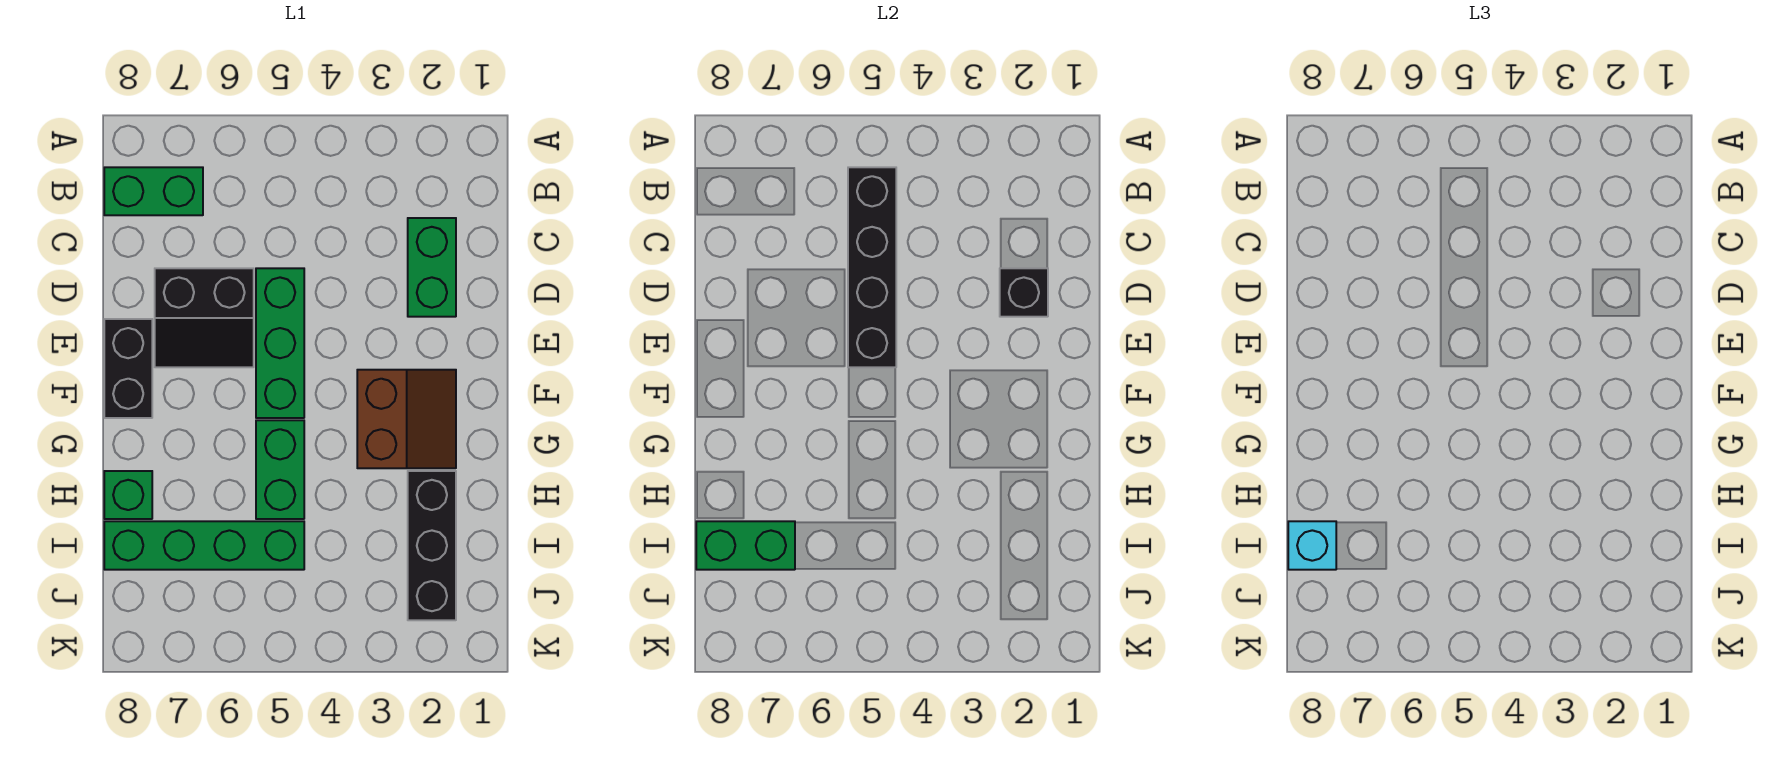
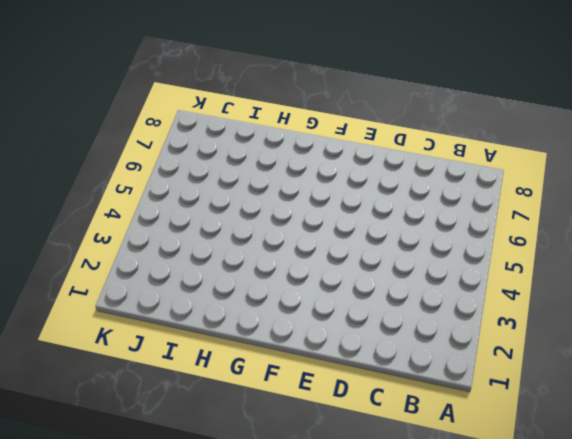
none -> green brick B7:B8 level 1
none -> green brick C2:D2 level 1
none -> green brick D5:F5 level 1

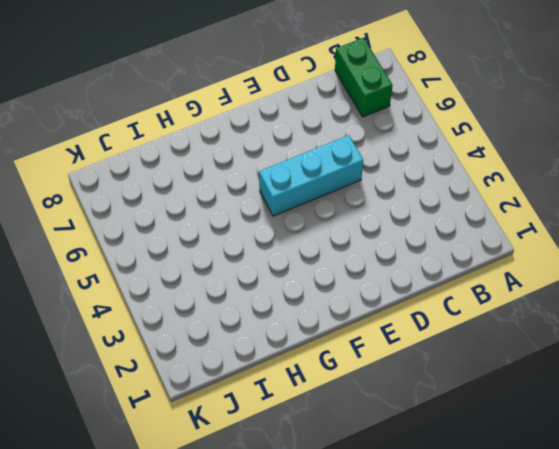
cyan brick D5:F5 level 1 -> green brick D5:F5 level 1
none -> green brick C2:D2 level 1
none -> black slope D6:E7 level 1 top D
none -> black brick E8:F8 level 1

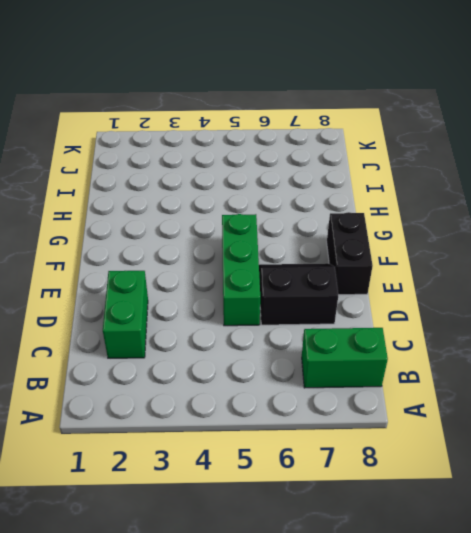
none -> brown slope F2:G3 level 1 top 3
none -> green brick G5:H5 level 1
none -> black brick H2:J2 level 1

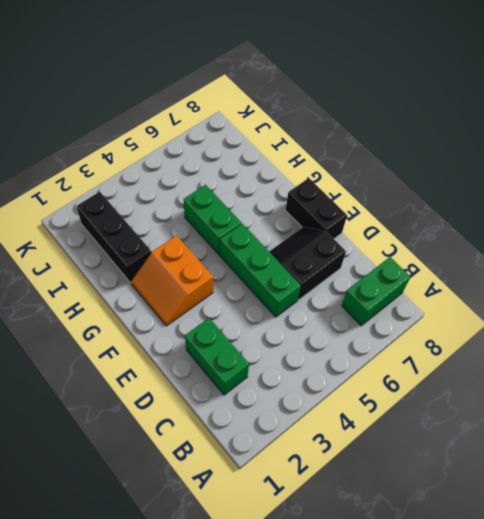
orange slope F2:G3 level 1 top 3 -> brown slope F2:G3 level 1 top 3
none -> green brick H8 level 1
none -> green brick I5:I8 level 1
none -> black brick B5:E5 level 2

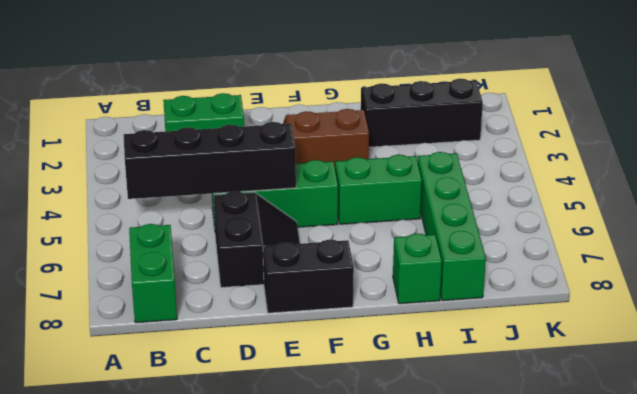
none -> black brick D2 level 2
none -> green brick I7:I8 level 2
none -> cyan brick I8 level 3

